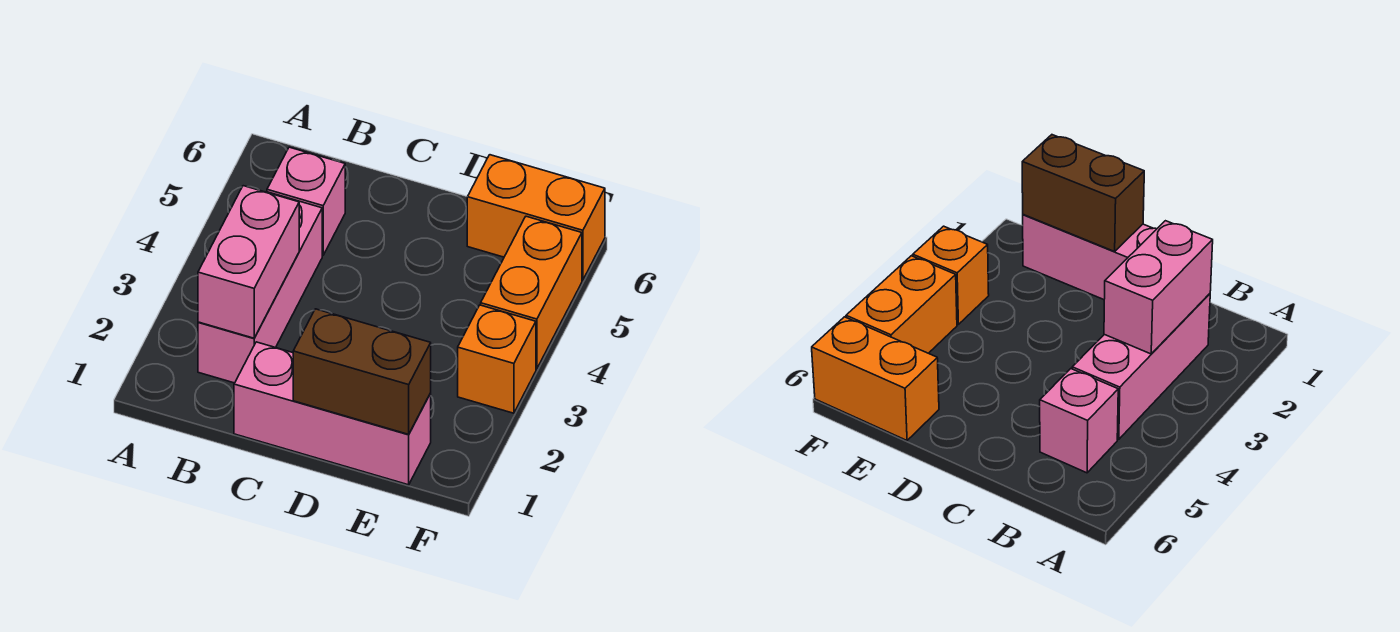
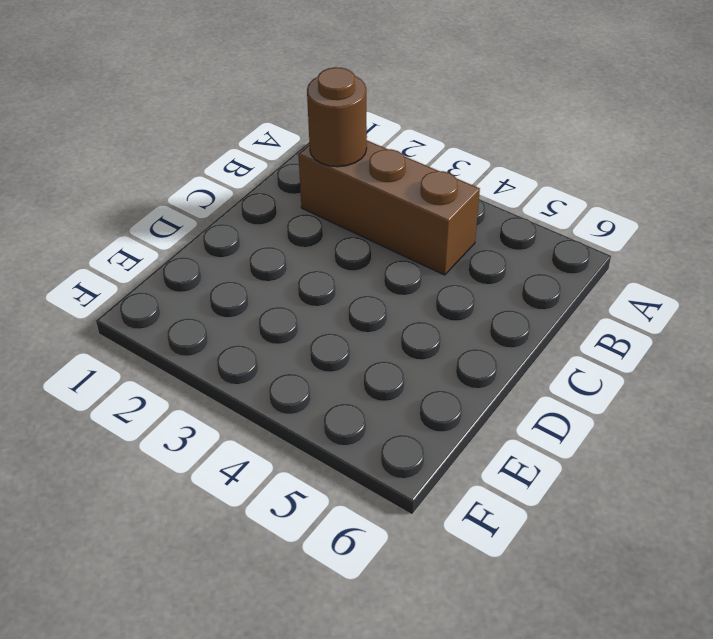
brown brick B2:B4 level 1 -> pink brick B2:B4 level 1
brown round brick B2 level 2 -> pink brick B2:B3 level 2
none -> pink brick B5 level 1
none -> pink brick C1:E1 level 1

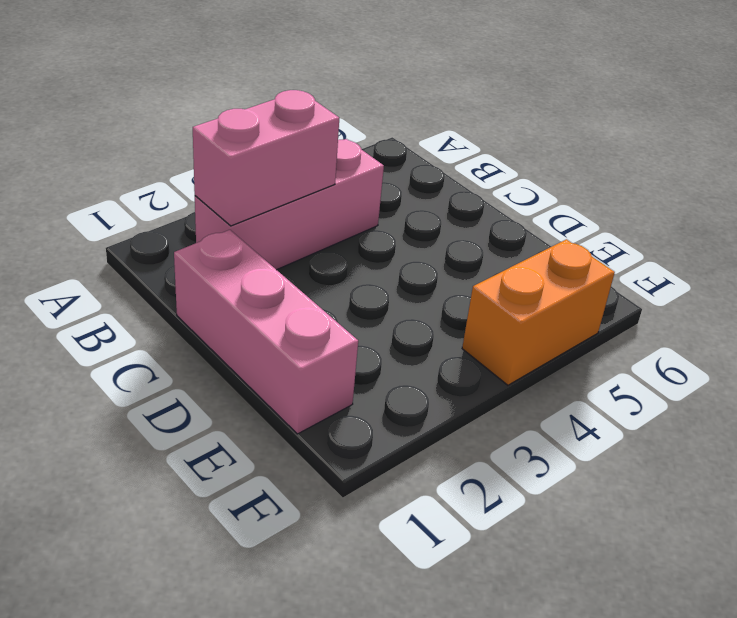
none -> pink brick B5 level 1
none -> orange brick E6:F6 level 1

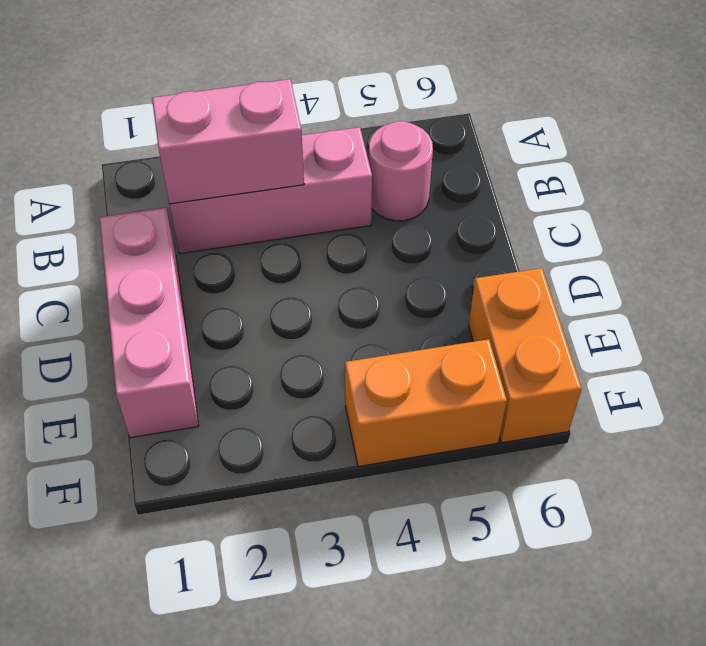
pink round brick B5 level 1 -> pink brick B5 level 1
none -> orange brick F3 level 1
none -> brown brick D1:E1 level 2

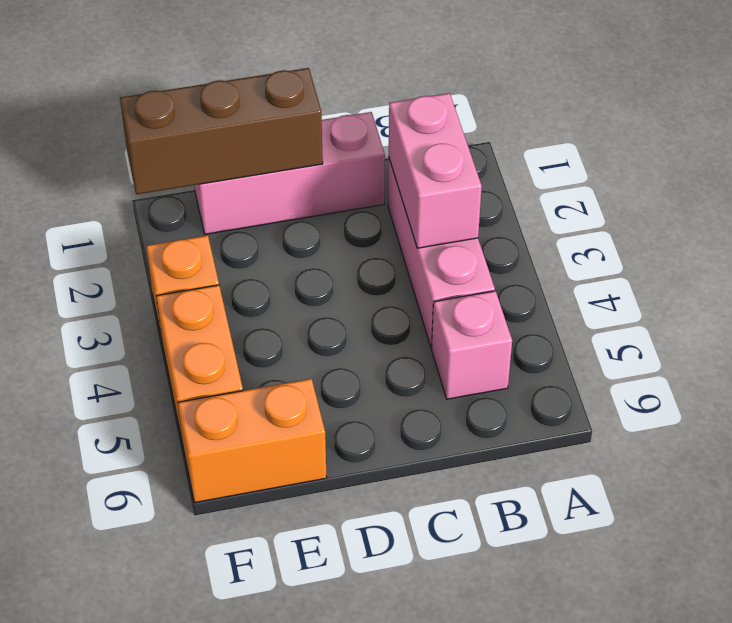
brown brick D1:F1 level 2 -> brown brick D1:E1 level 2

